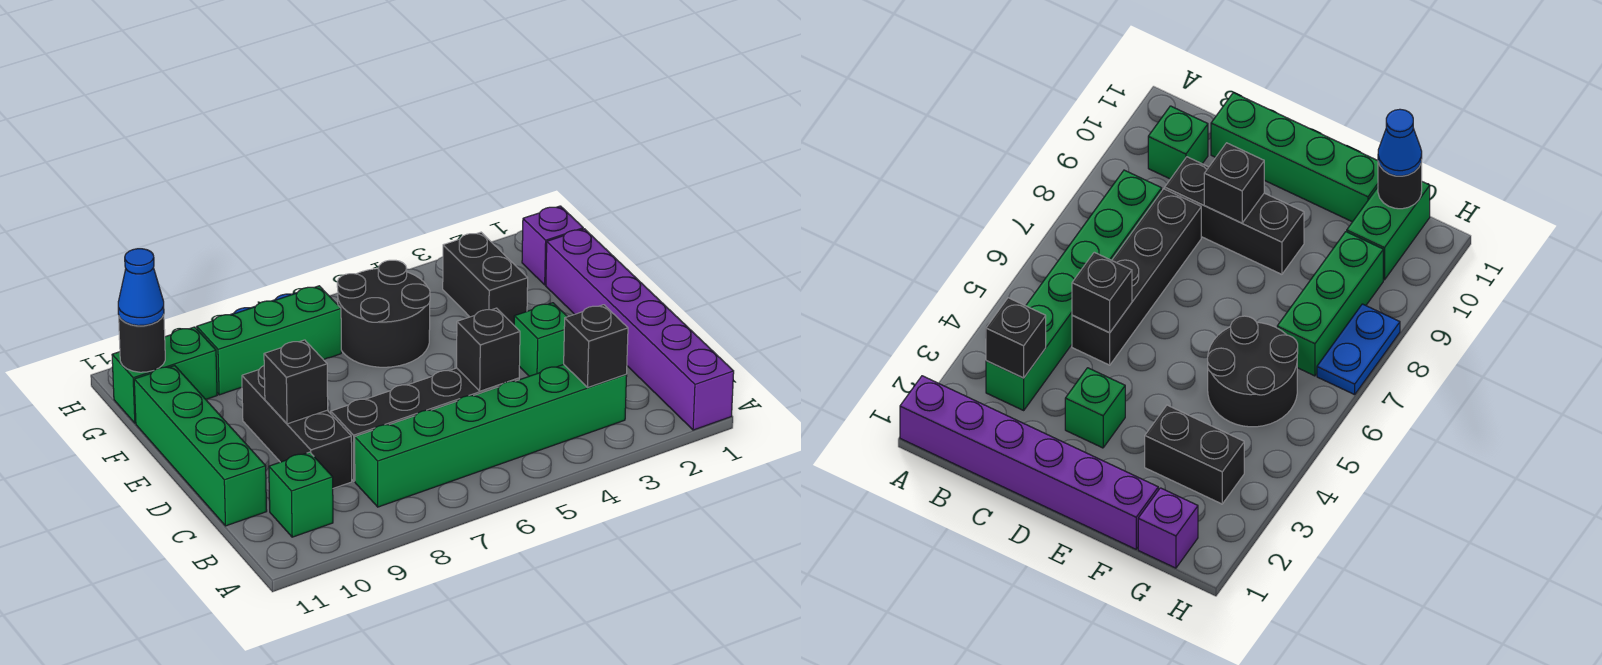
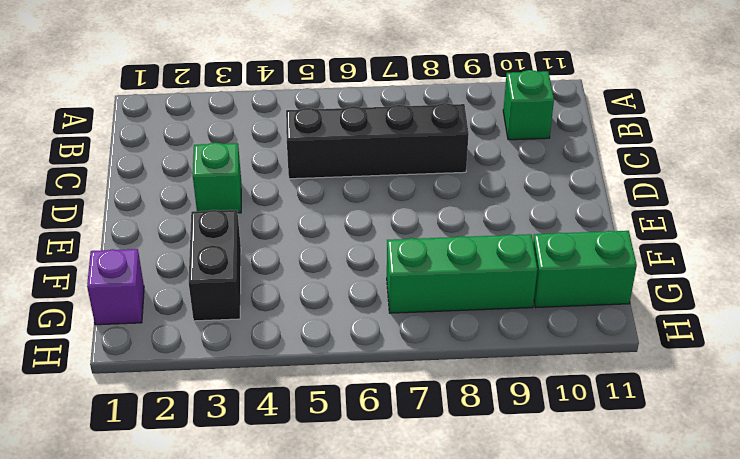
none -> purple brick A1:F1 level 1
none -> green brick B3:B8 level 1
none -> black brick C9:E9 level 1

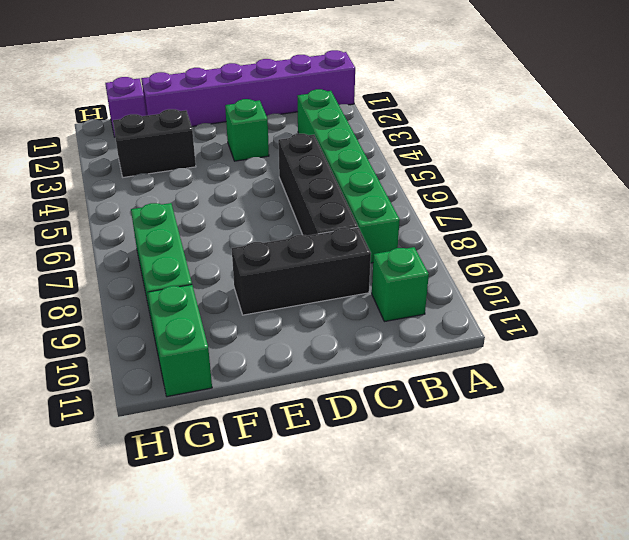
none -> green brick C11:F11 level 1
none -> black round brick F5:G6 level 1
none -> blue plate H7:H8 level 1

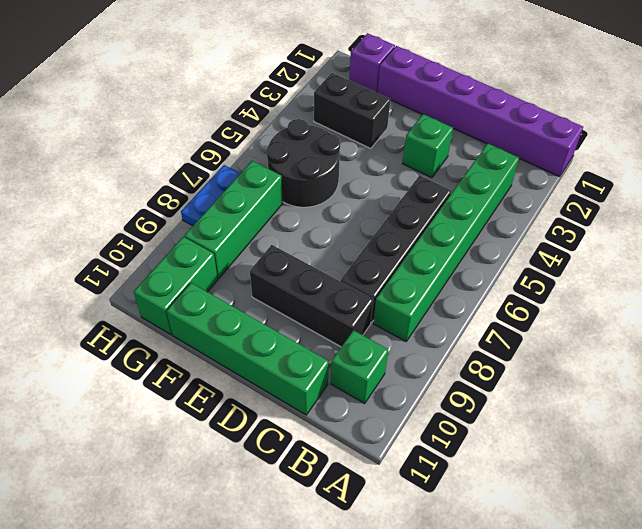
none -> black brick B3 level 2
none -> black brick C5 level 2
none -> black brick D9 level 2

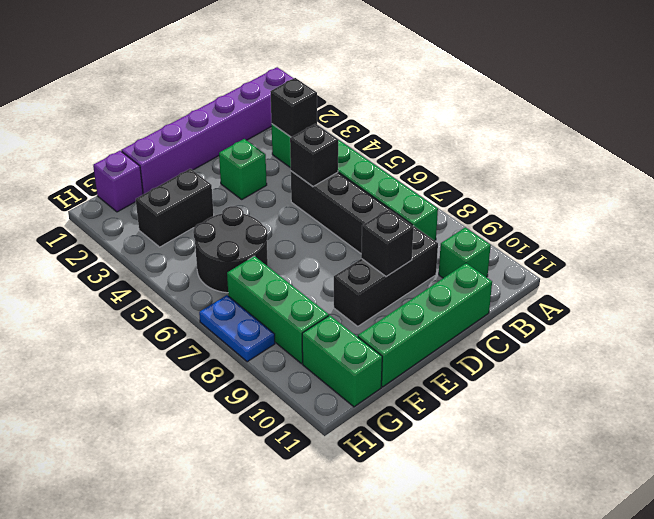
none -> black round brick G11 level 2
none -> blue cone G11 level 3

